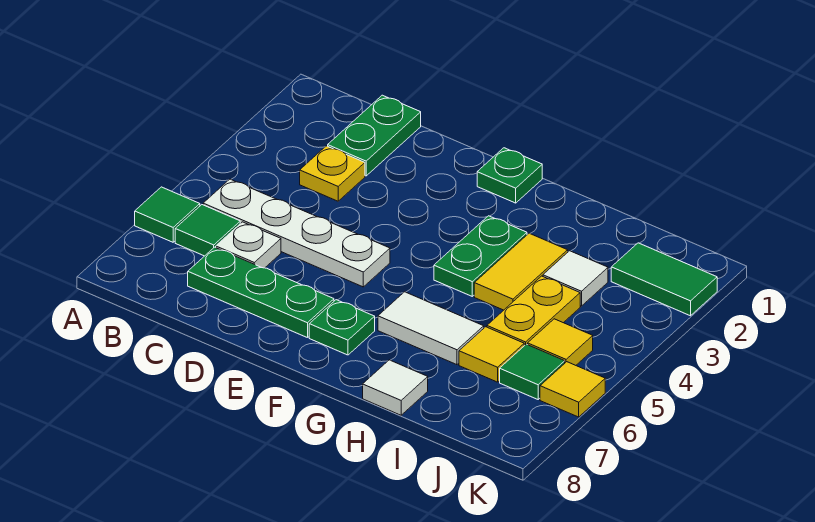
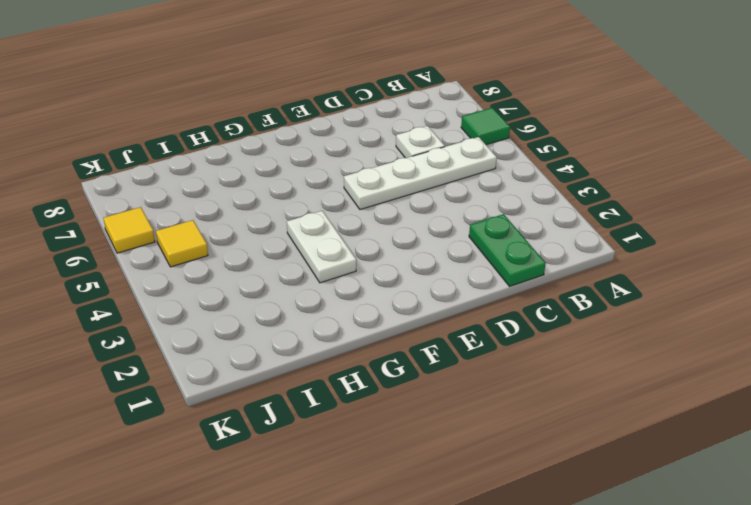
white plate G3:G4 level 1 -> green plate G3:G4 level 1
none -> green tile B6 level 1
none -> yellow plate C3 level 1
none -> green plate C7:E7 level 1

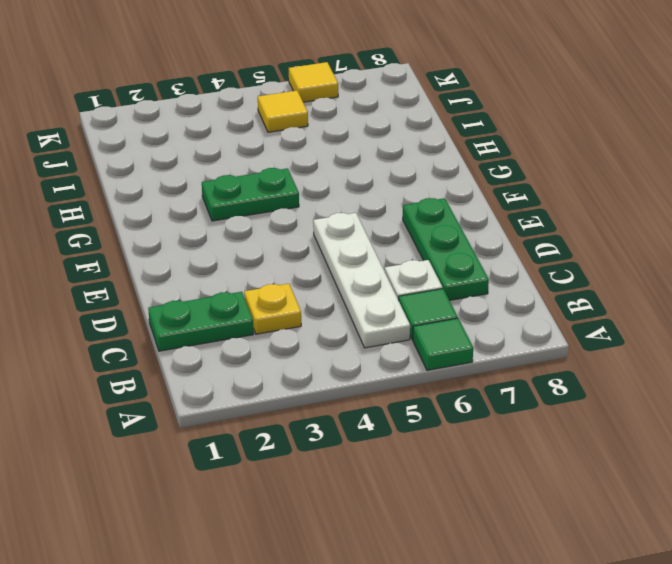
none -> green plate F1 level 1
none -> green plate F7 level 1
none -> white tile G6:H6 level 1

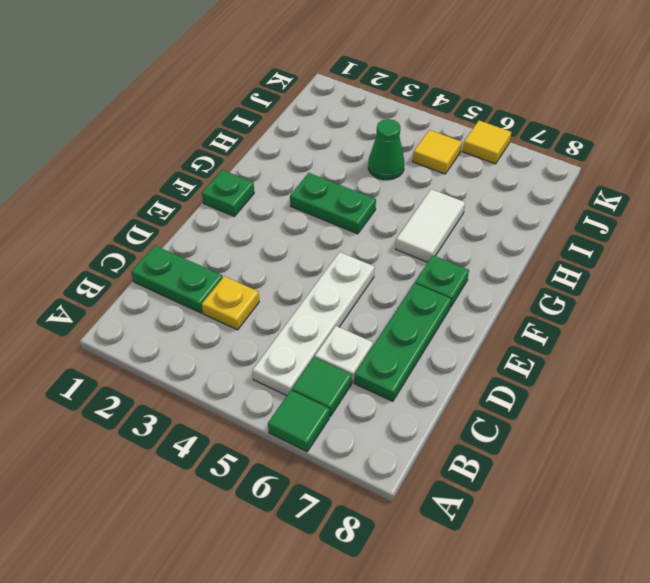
green cone I4 level 1 -> yellow plate I4:I5 level 1
none -> yellow tile H3:H4 level 1
none -> white tile H8 level 1
none -> white tile I3 level 1

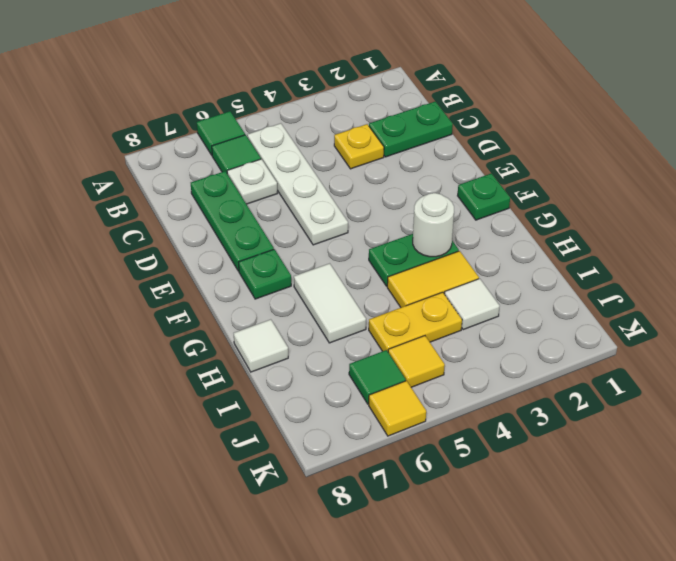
white round brick G3 level 2 -> none
none -> yellow tile I6 level 1
none -> green tile J2:K2 level 1

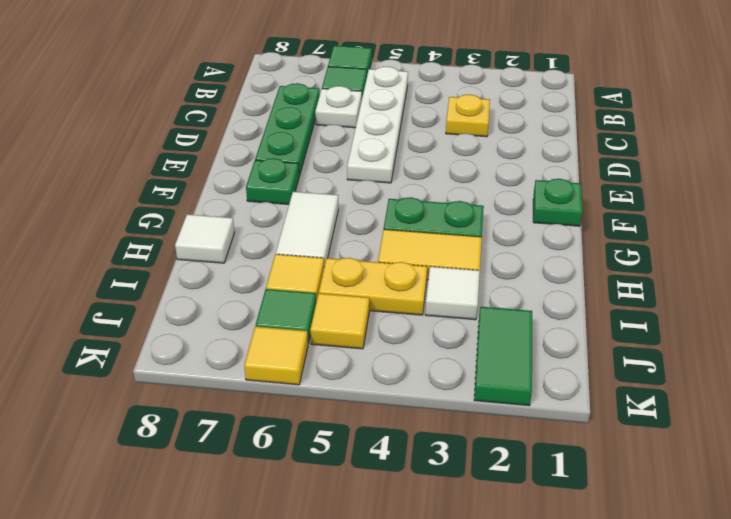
none -> green plate C1:C2 level 1

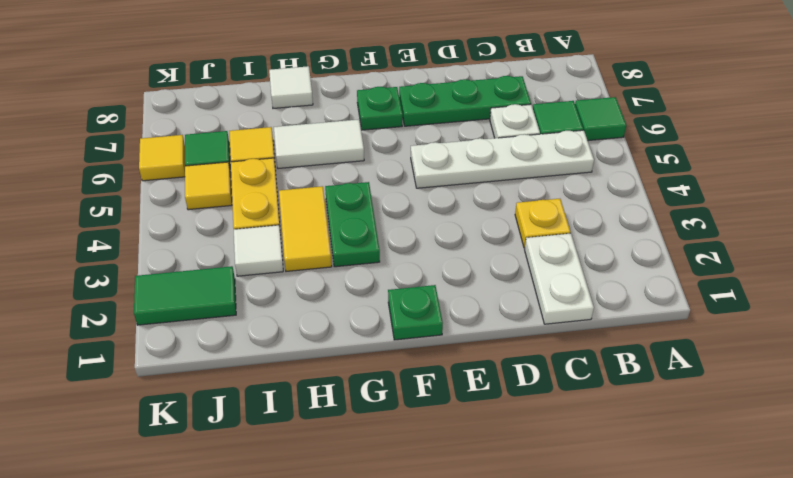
white plate C1:C2 level 1 -> green plate C1:C2 level 1

